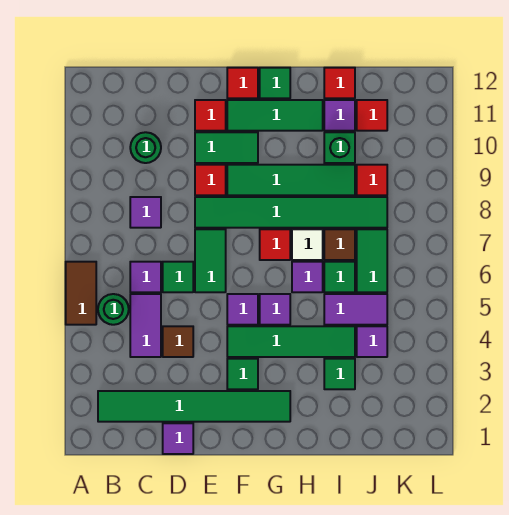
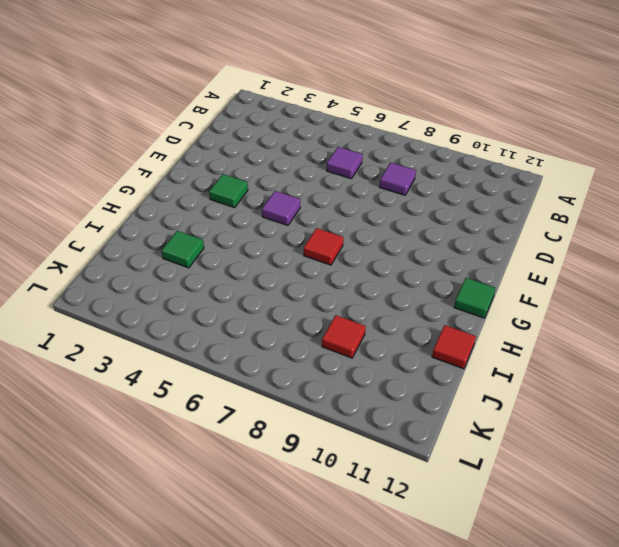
none -> brown tile A5:A6 level 1
none -> green tile B2:G2 level 1
none -> green round brick B5 level 1
none -> purple tile C4:C5 level 1

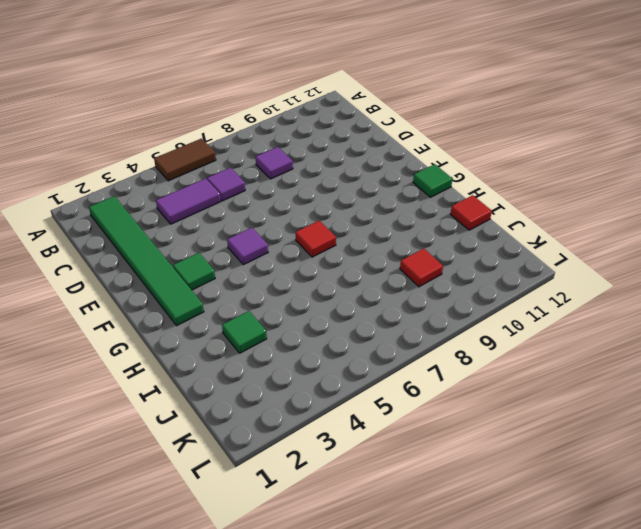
none -> green round brick B5 level 1
none -> green round brick C10 level 1
none -> purple tile D1 level 1
none -> brown tile D4 level 1

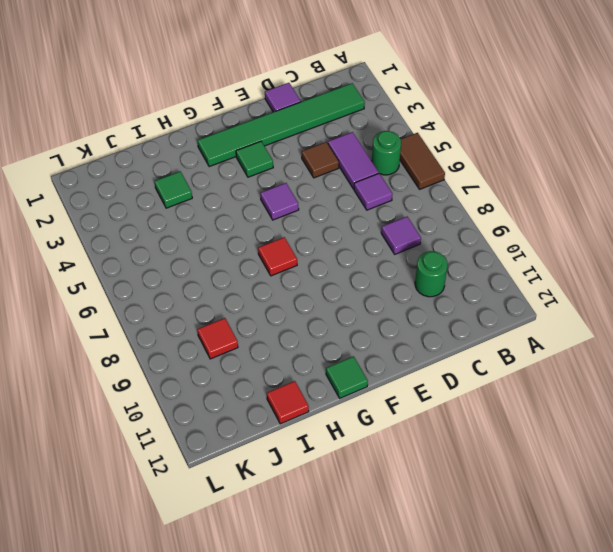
none -> green tile D6 level 1
none -> green tile E6:E7 level 1
none -> green tile E8:J8 level 1
none -> red tile E9 level 1

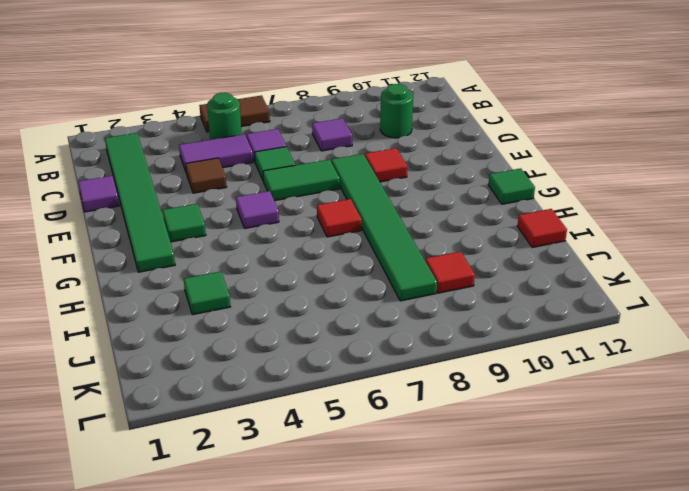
none -> green tile E10:F10 level 1
none -> red tile E11 level 1
none -> green tile F4:I4 level 1
none -> green tile F9:I9 level 1

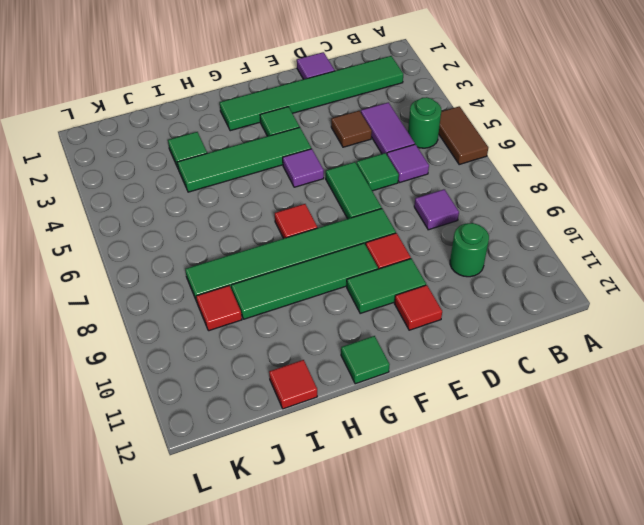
none -> green tile F11:H11 level 1
none -> red tile F12 level 1
none -> purple tile G5 level 1
none -> purple tile H6 level 1

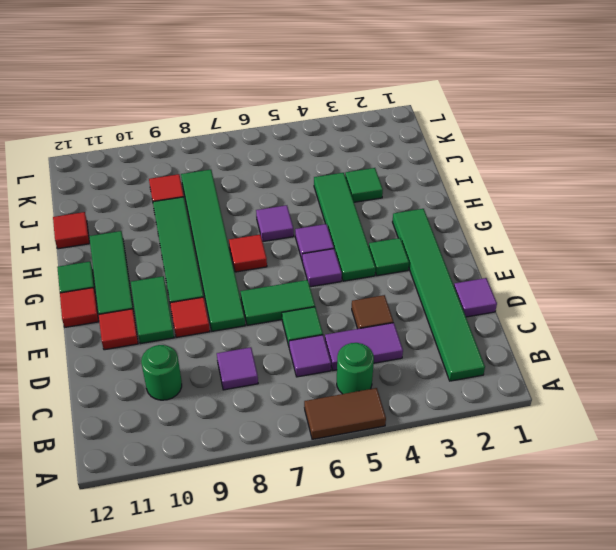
none -> white tile H7 level 1
none -> purple tile I5:J5 level 1
none -> green tile I6 level 1
none -> brown tile I7 level 1

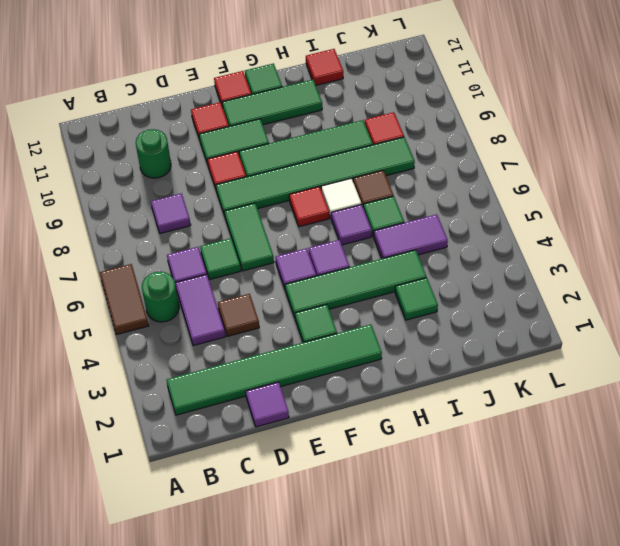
none -> green brick I10 level 1
none -> purple tile I11 level 1
none -> purple tile J4 level 1
none -> green tile J6:J7 level 1

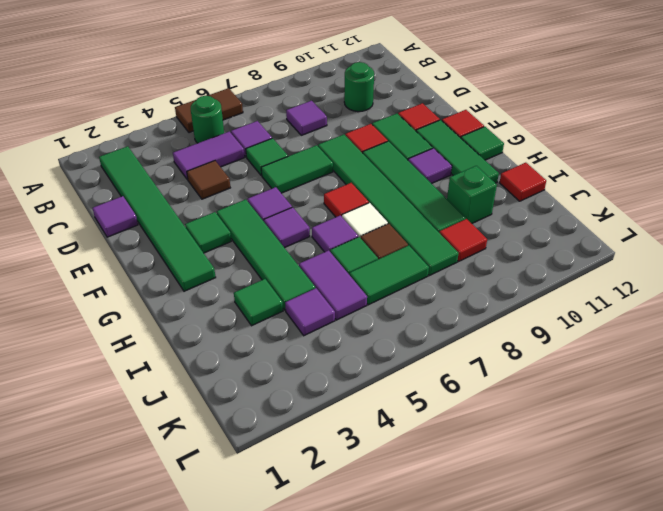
purple tile G10 level 1 -> purple tile I11 level 1
none -> red tile J11 level 1

